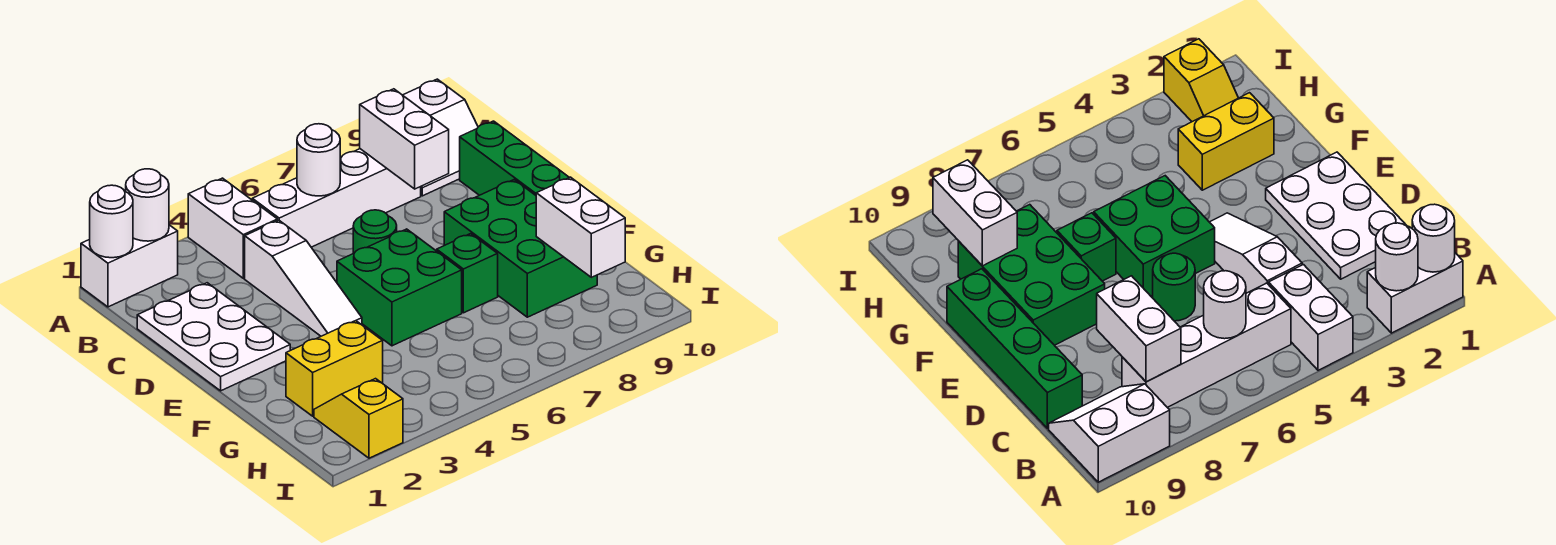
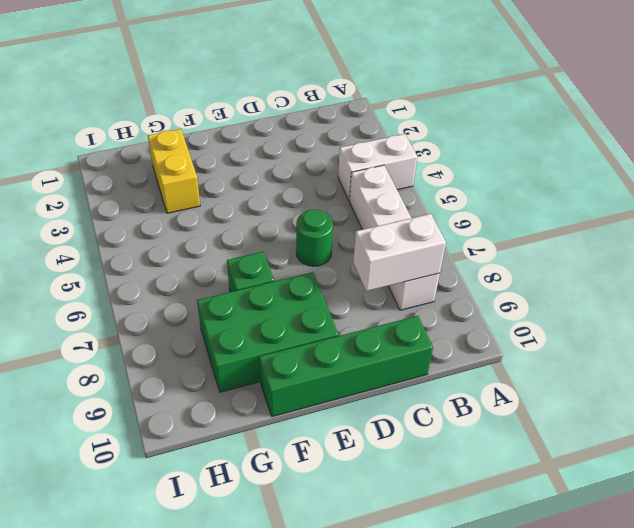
none -> white brick A1:A2 level 1
none -> white slope A9:B10 level 1 top A
none -> white plate C1:E2 level 1

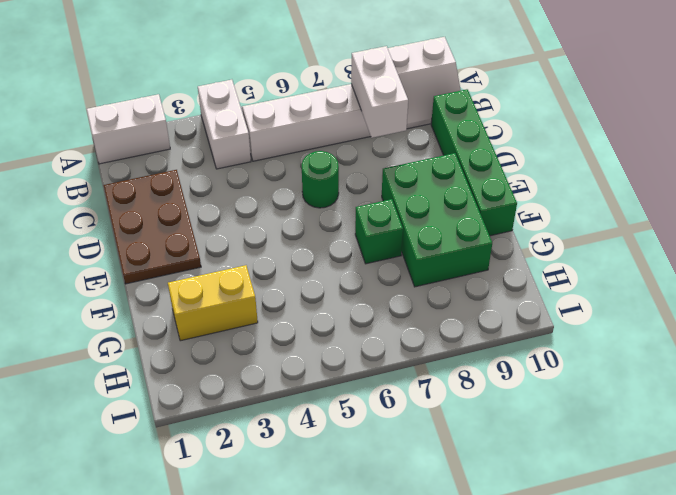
brown plate C1:E2 level 1 -> white plate C1:E2 level 1
none -> white slope C4:E4 level 1 top C
none -> green brick E5:F6 level 1
none -> yellow slope H2:I2 level 1 top I

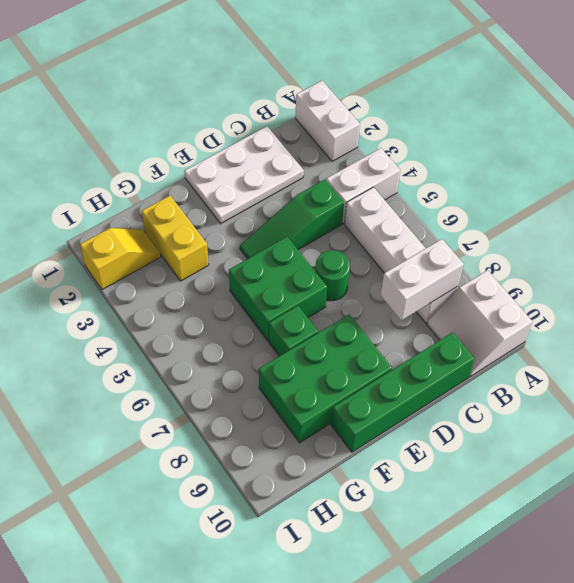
green slope C4:E4 level 1 top C -> white slope C4:E4 level 1 top C
none -> white round brick A1 level 2
none -> white round brick A2 level 2
none -> white round brick B6 level 2

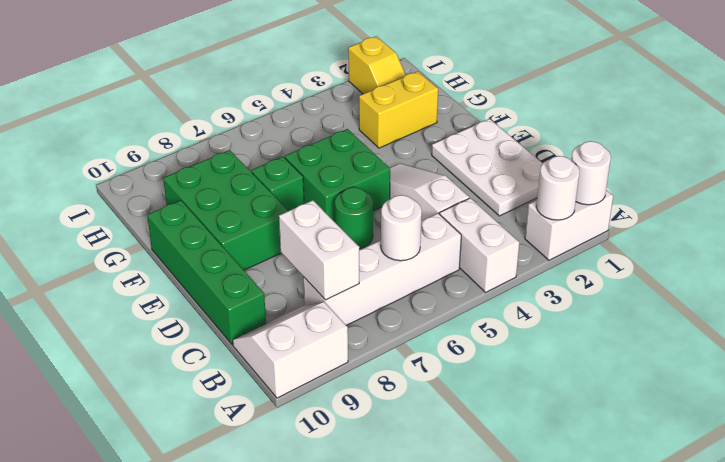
none -> white brick G9:H9 level 2

